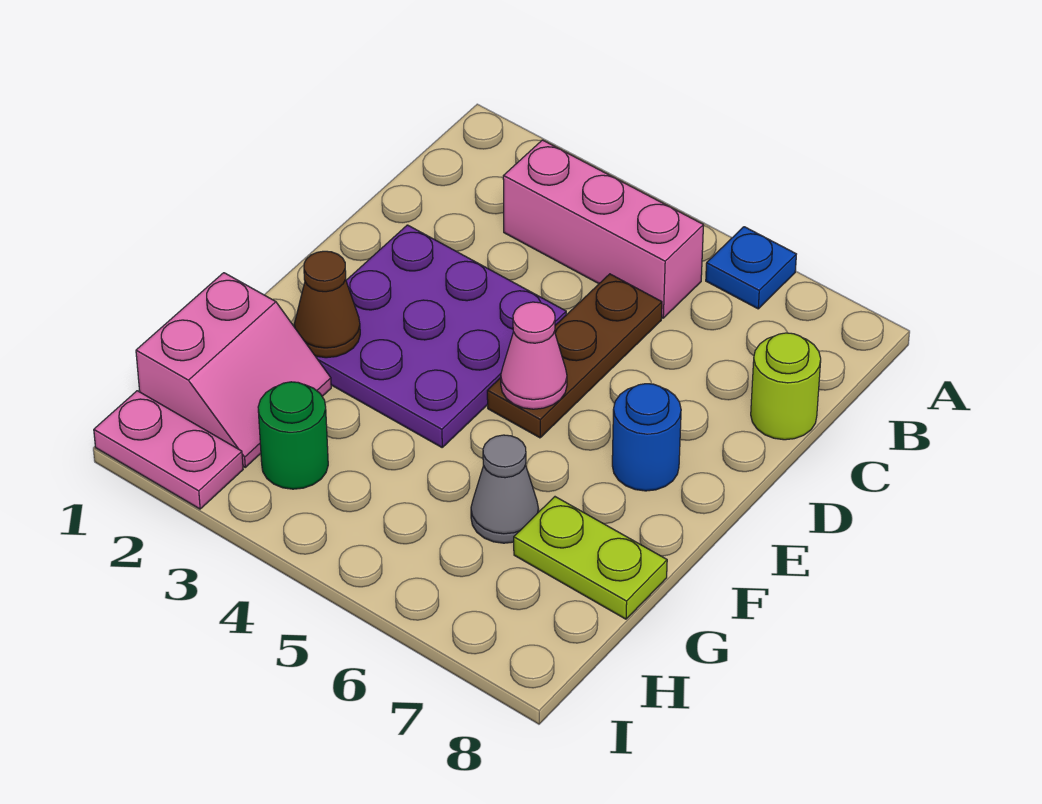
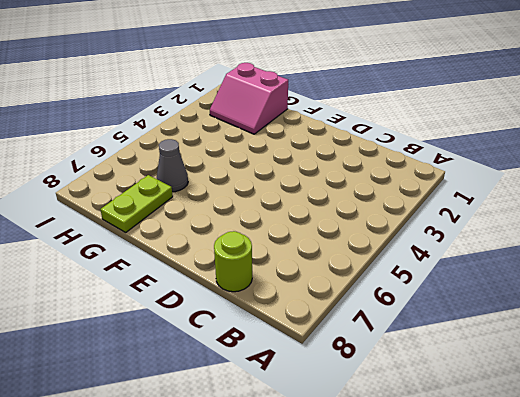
none -> blue plate A6 level 1
none -> pink brick B3:B5 level 1
none -> brown plate C5:E5 level 1

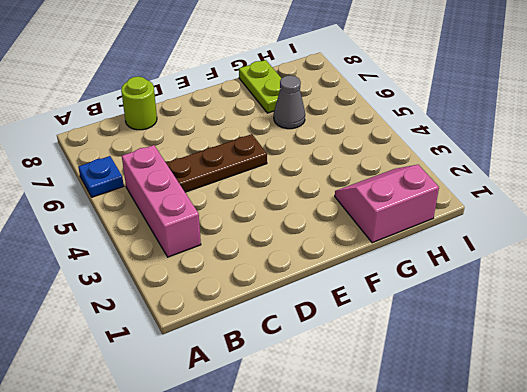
none -> purple plate D2:F4 level 1
none -> blue round brick E7 level 1
none -> green round brick H3 level 1

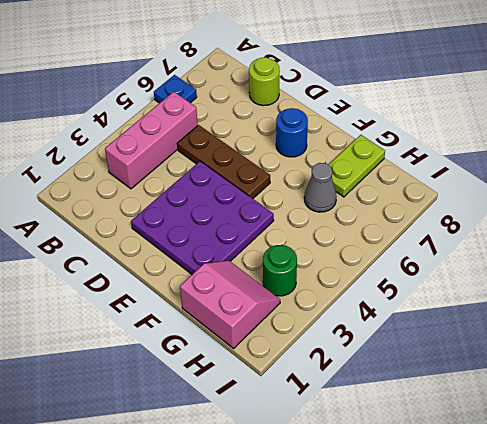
none -> pink plate I1:I2 level 1
none -> pink cone E5 level 2
none -> brown cone F2 level 2

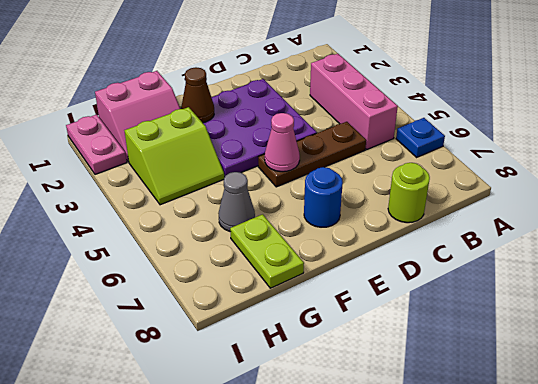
lime slope G3:H4 level 1 top 3 -> green round brick H3 level 1

